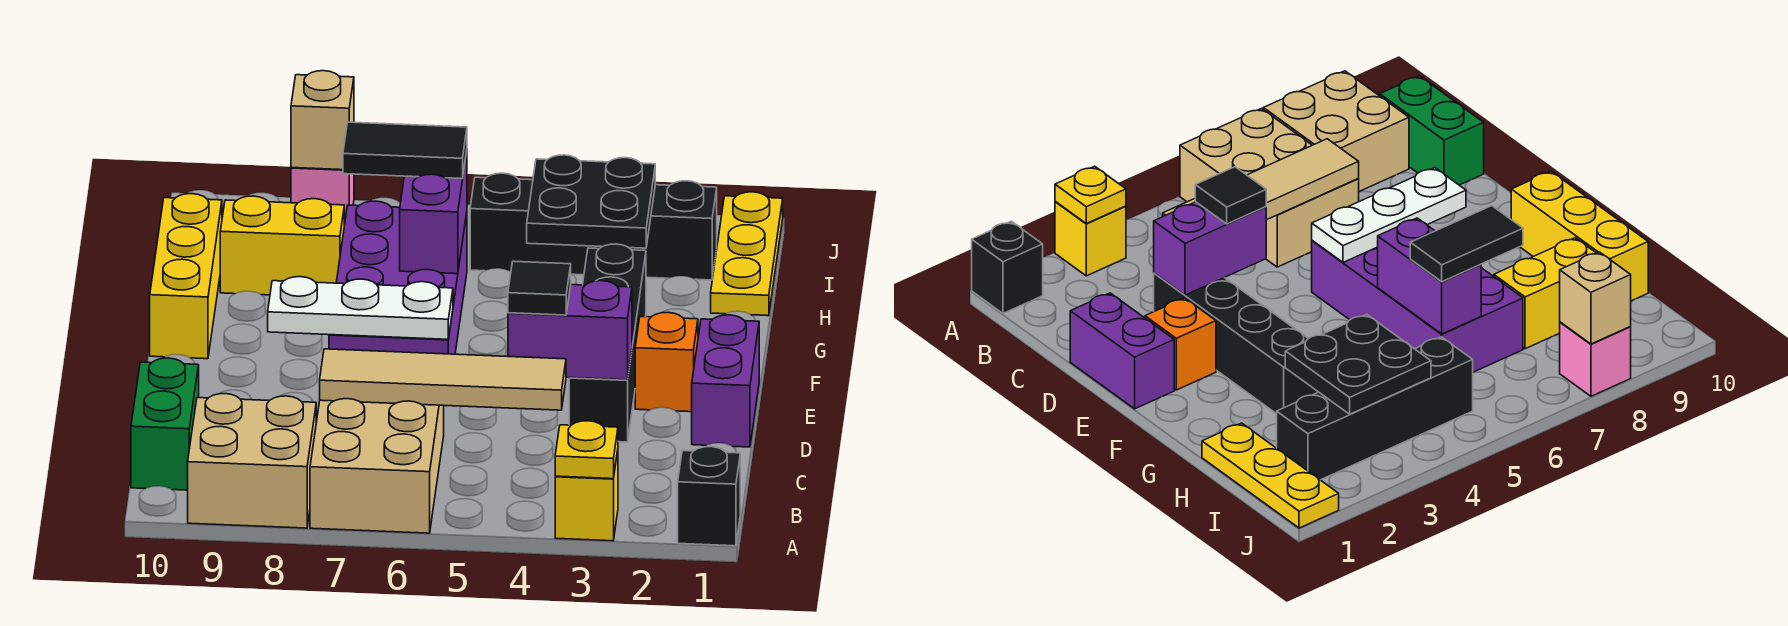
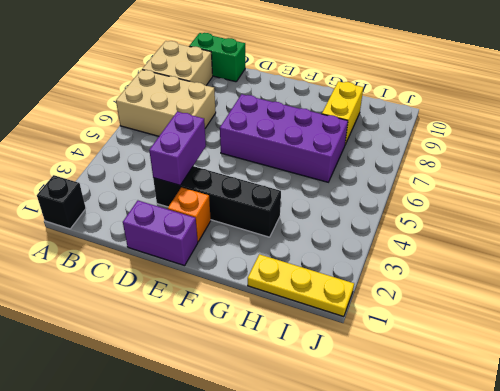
none -> yellow brick A3 level 1
none -> yellow brick F10:H10 level 1
none -> black brick I2:I5 level 1

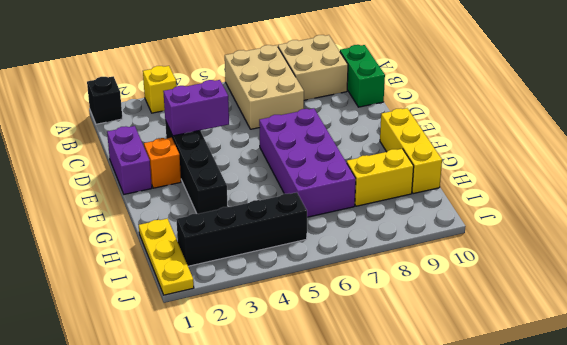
none -> pink brick J8 level 1
none -> yellow plate A3 level 2
none -> tan tile C4:C7 level 2

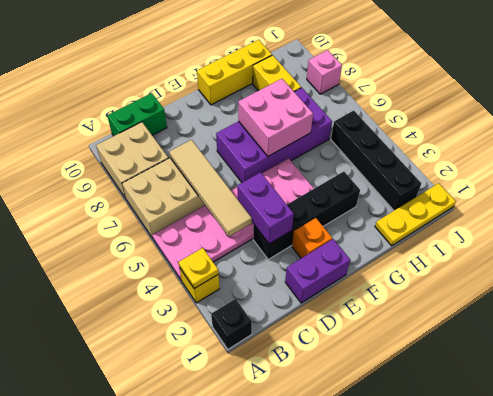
pink plate A4:F5 level 1 -> none
pink brick F6:G7 level 2 -> purple brick G6:H6 level 2
none -> white plate E6:E8 level 2
none -> black plate H3:I4 level 2
none -> tan brick J8 level 2

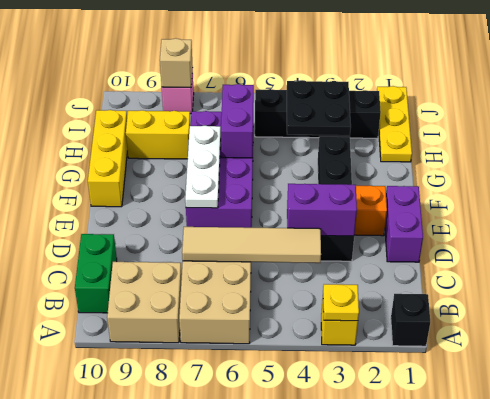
white plate E7:G7 level 2 -> white plate E6:E8 level 2
none -> black tile D4 level 3
none -> black tile H6:H7 level 3

